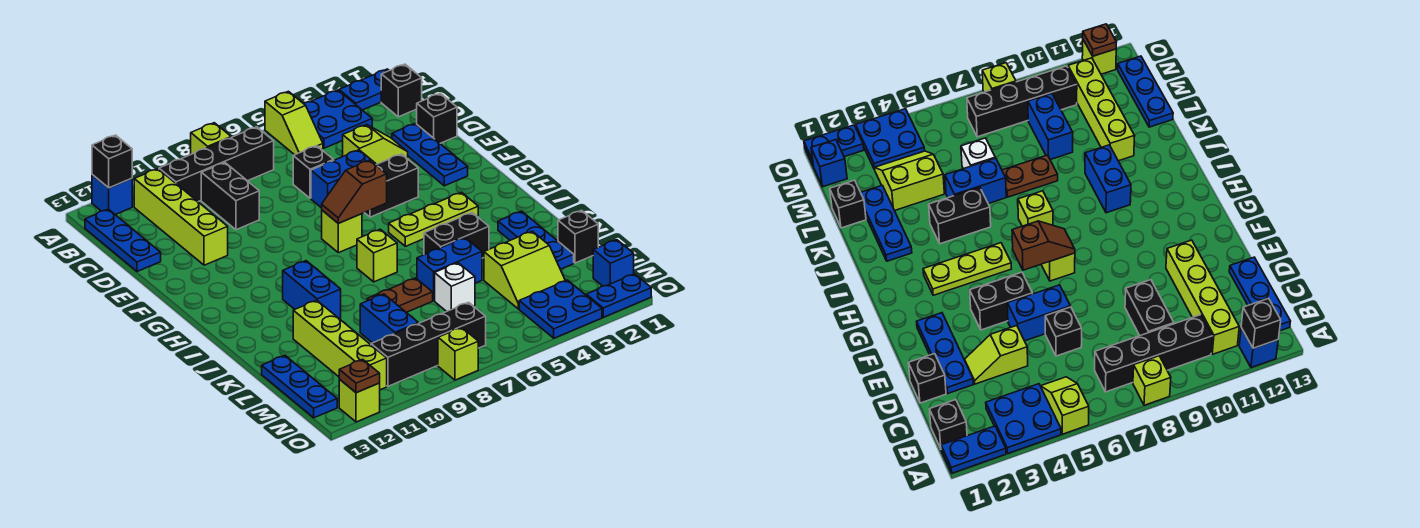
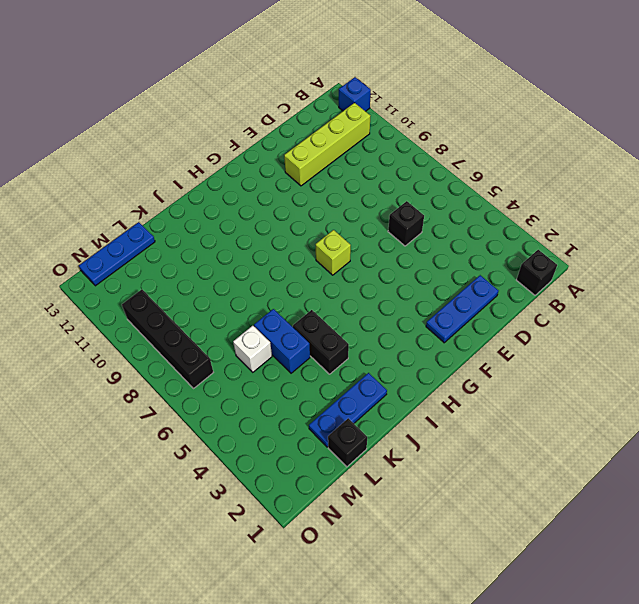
none -> blue plate A1:A2 level 1
none -> blue plate A3:B4 level 1
none -> lime slope A5:B5 level 1 top A
none -> lime brick A8 level 1

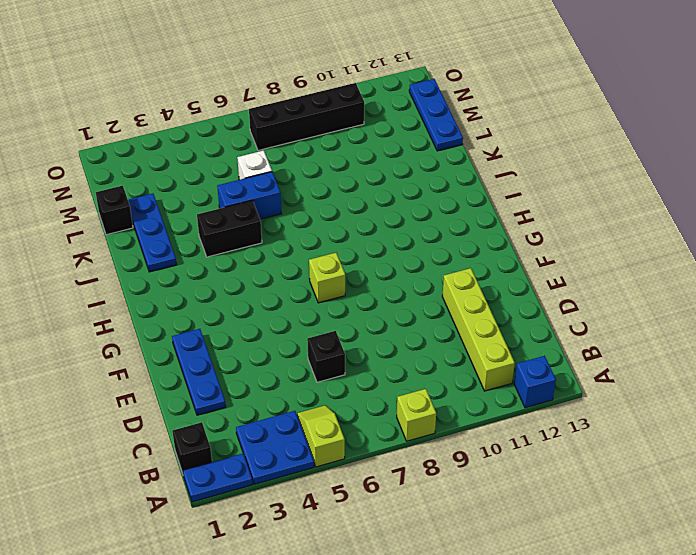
none -> black brick B7:B10 level 1
none -> blue plate B13:D13 level 1
none -> black brick C9:D9 level 1
none -> black brick D1 level 1

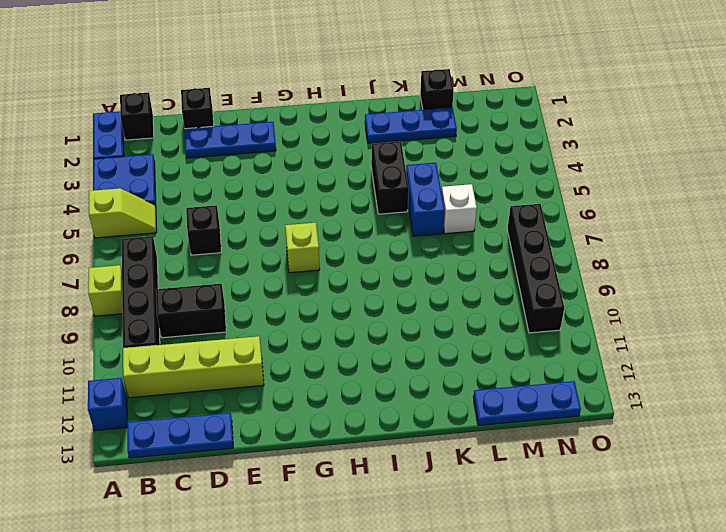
none -> lime slope D3:D4 level 1 top 4
none -> blue brick E5:E6 level 1
none -> black brick F4:F5 level 1
none -> lime plate H3:H5 level 1

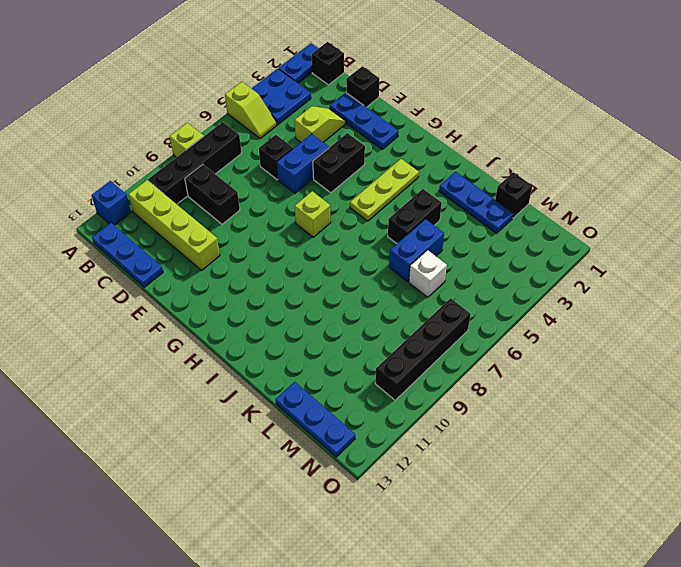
none -> lime brick I7 level 1
none -> blue brick I10:J10 level 1
none -> brown plate K7:K8 level 1
none -> lime brick K11:N11 level 1

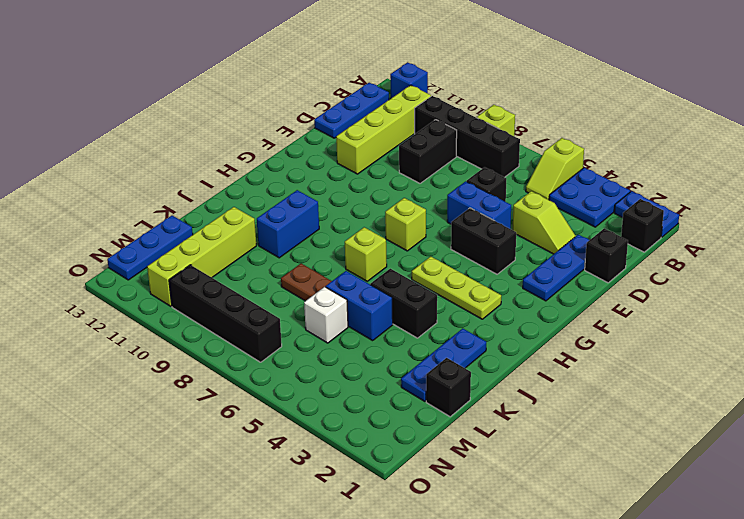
none -> lime slope L3:M4 level 1 top L
none -> blue brick L9:M9 level 1
none -> blue brick N1 level 1
none -> blue plate N3:O4 level 1

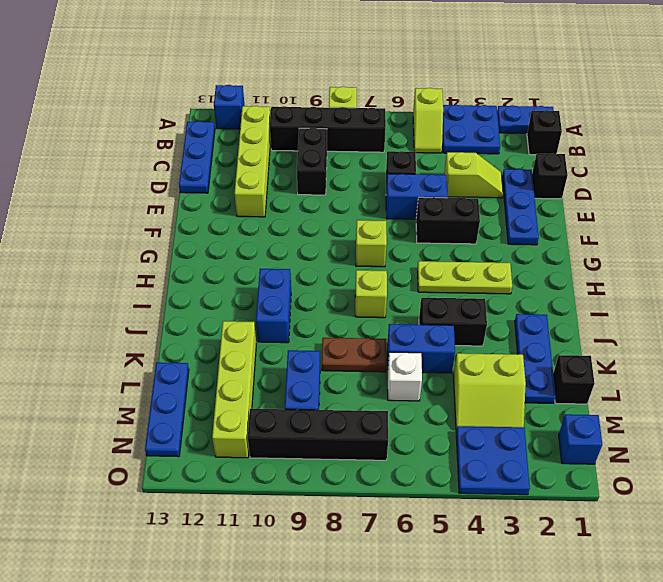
none -> blue plate O1:O2 level 1
none -> lime brick O8 level 1
none -> lime brick O12 level 1
none -> black brick A12 level 2

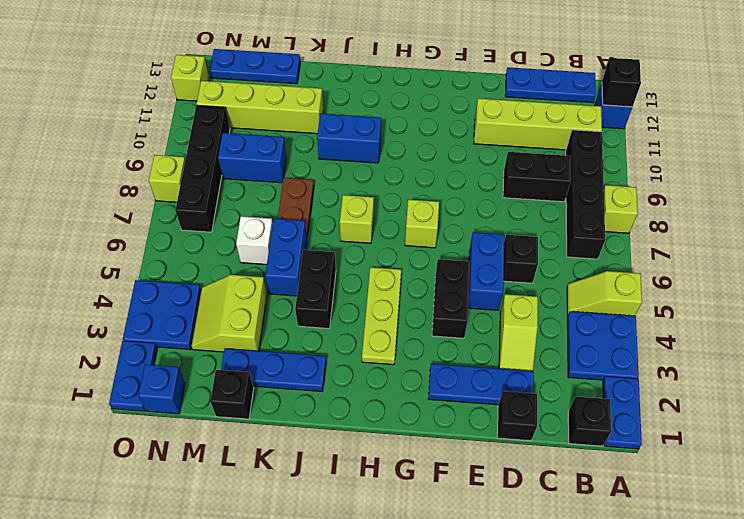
none -> brown slope G6:G7 level 2 top 6
none -> brown plate O12 level 2

